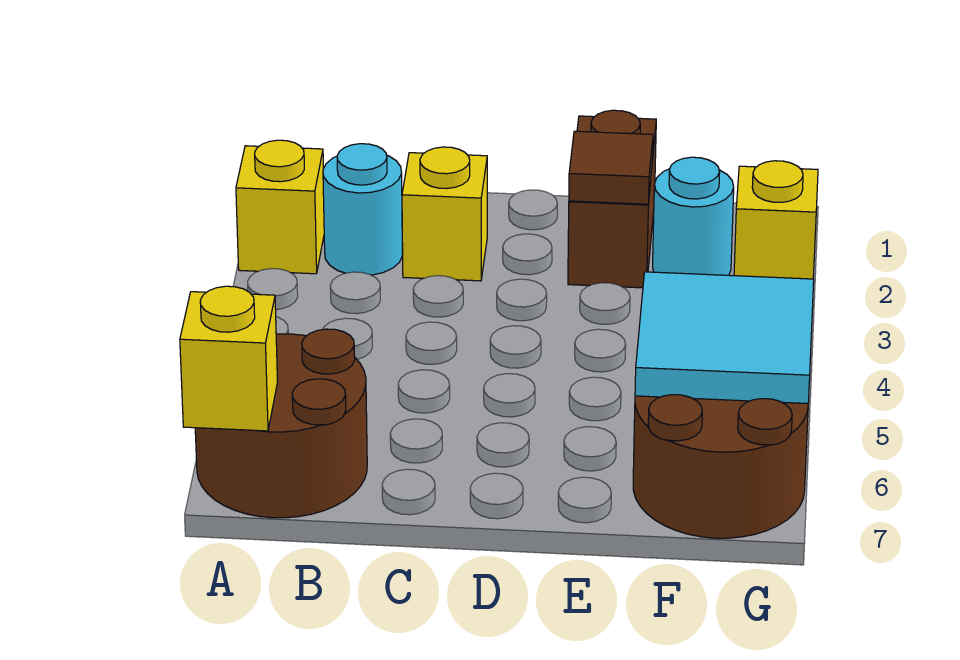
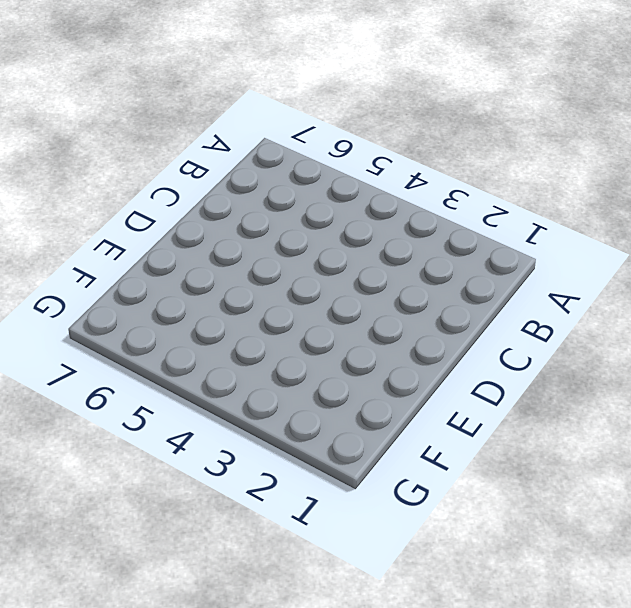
none -> yellow brick A2 level 1
none -> brown round brick A6:B7 level 1

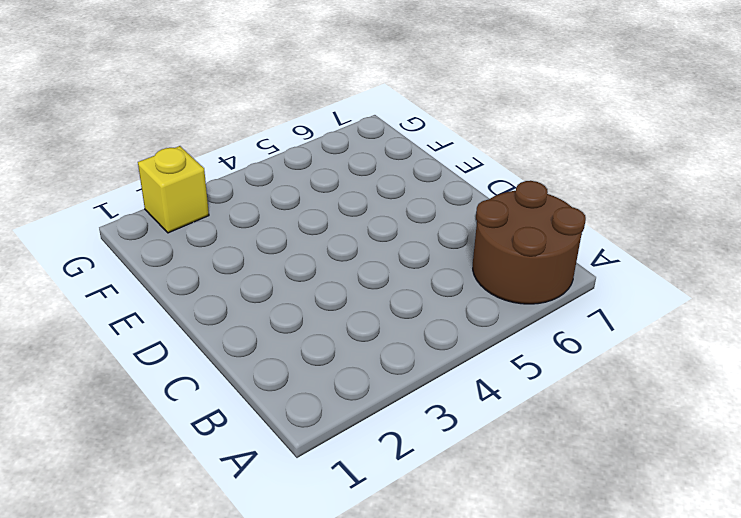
none -> yellow brick A2 level 1
none -> cyan round brick B2 level 1

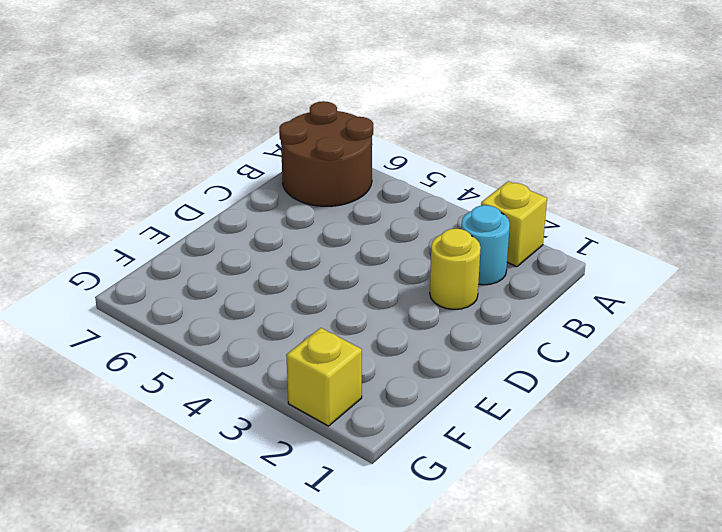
yellow round brick C2 level 1 -> yellow brick C2 level 1
none -> brown brick E1:E2 level 1
none -> cyan round brick F2 level 1

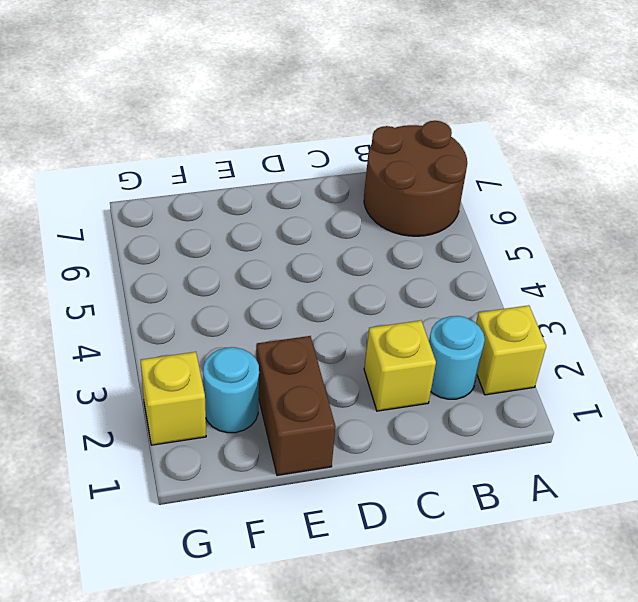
none -> brown round brick F6:G7 level 1
none -> yellow brick A7 level 2

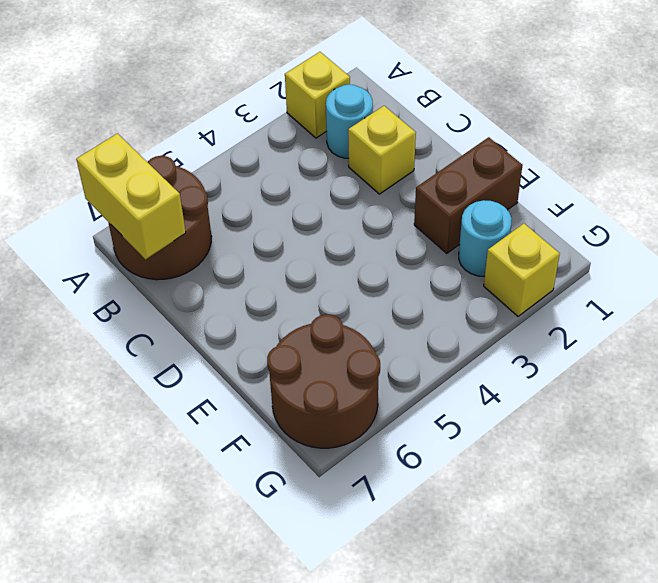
yellow brick A7:B7 level 2 -> yellow brick A7 level 2
none -> brown tile E2 level 2
none -> cyan tile F5:G6 level 2

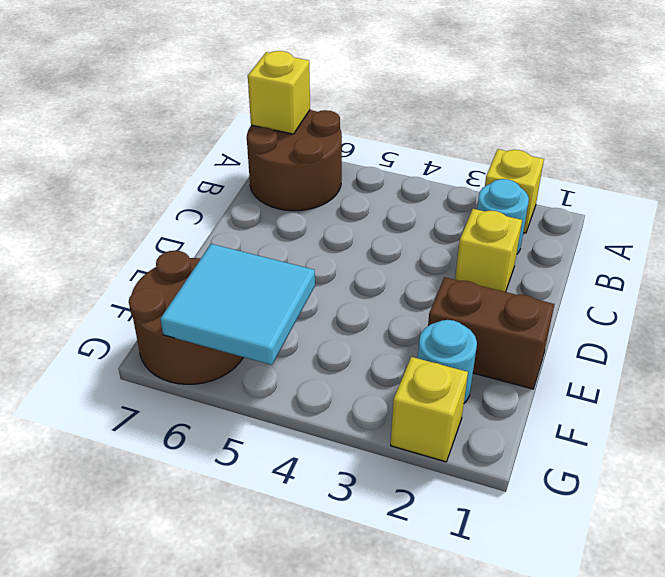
none -> brown tile E2 level 2

